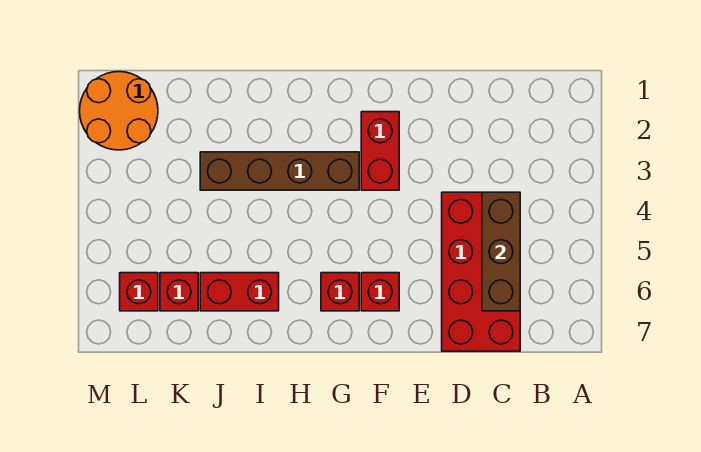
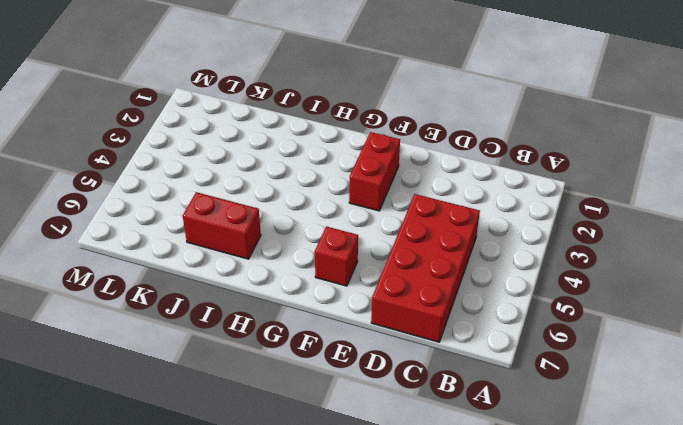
none -> brown brick G3:J3 level 1
none -> red brick G6 level 1

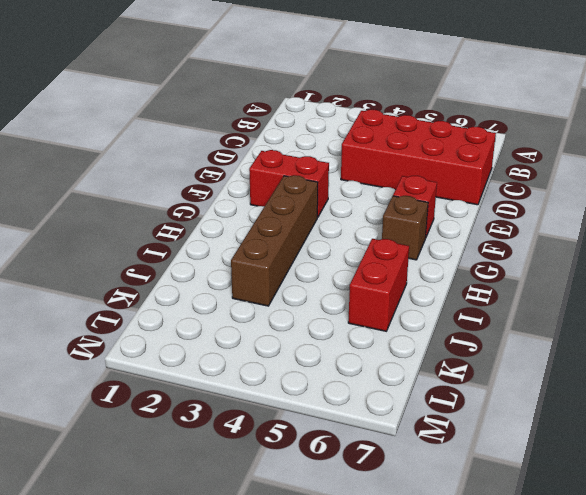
brown brick G6 level 1 -> red brick G6 level 1
none -> red brick K6 level 1
none -> orange round brick L1:M2 level 1

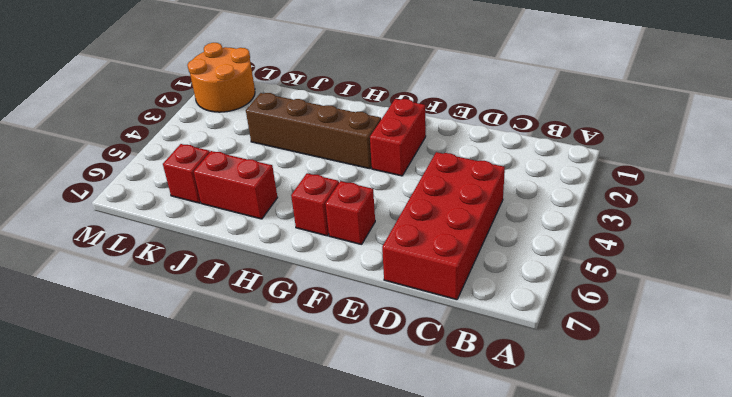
none -> red brick L6 level 1
none -> brown brick C4:C6 level 2

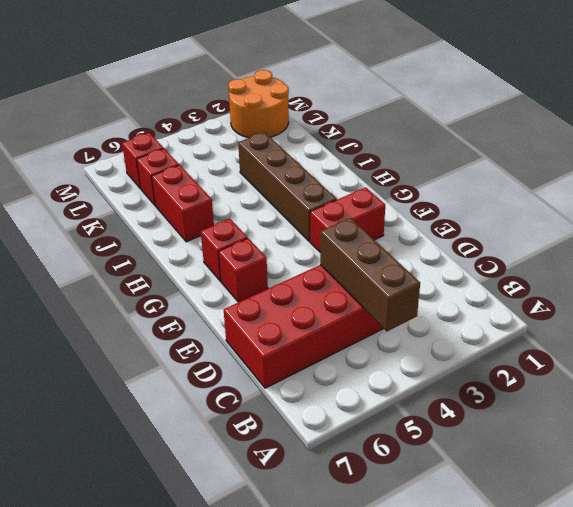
brown brick B4:D4 level 2 -> brown brick C4:C6 level 2

